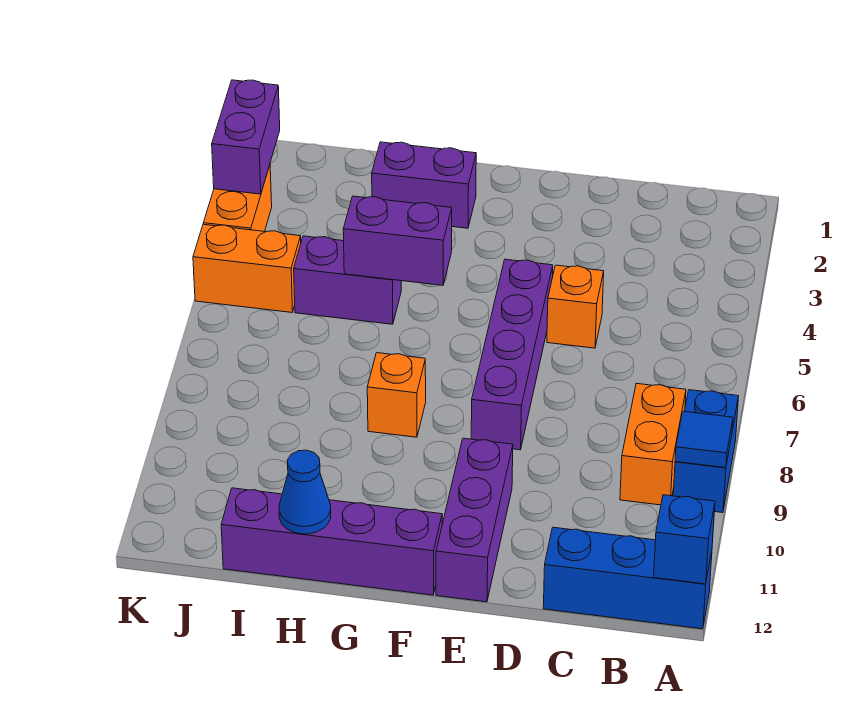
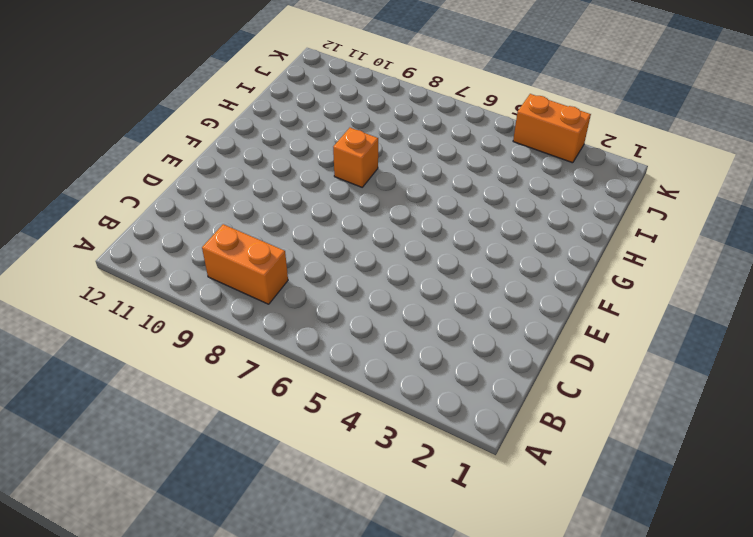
none -> blue brick A8:A9 level 1
none -> blue brick A12:C12 level 1
none -> orange brick D5 level 1

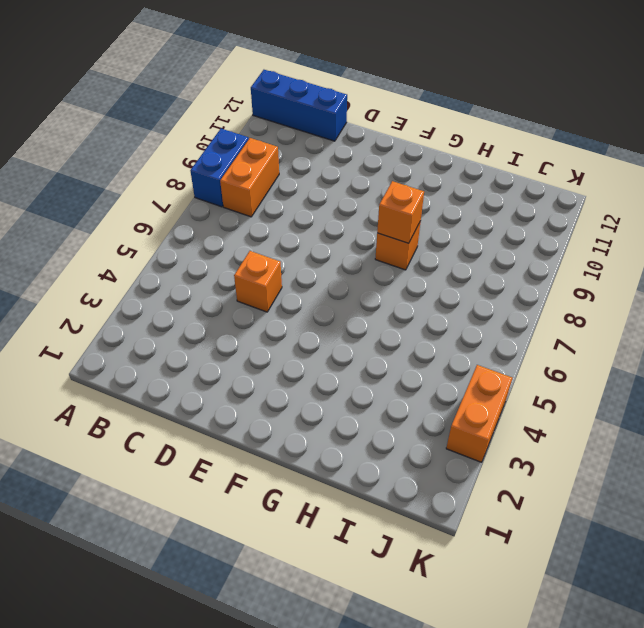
orange brick G8 level 2 -> none
none -> purple brick E5:E8 level 1
none -> purple brick E10:E12 level 1
none -> purple brick F12:I12 level 1

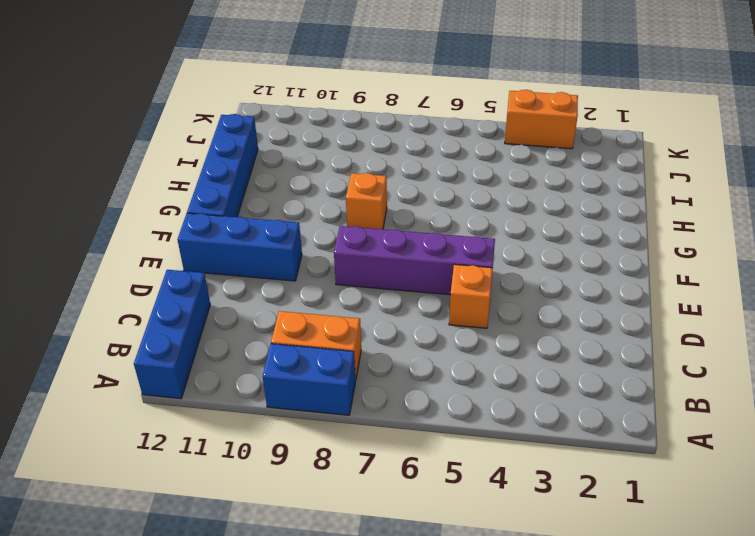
blue brick E10:E12 level 1 -> purple brick E10:E12 level 1
blue brick F12:I12 level 1 -> purple brick F12:I12 level 1
none -> purple brick G2:H2 level 1
none -> purple brick H5:I5 level 1
none -> orange brick J5:K5 level 1

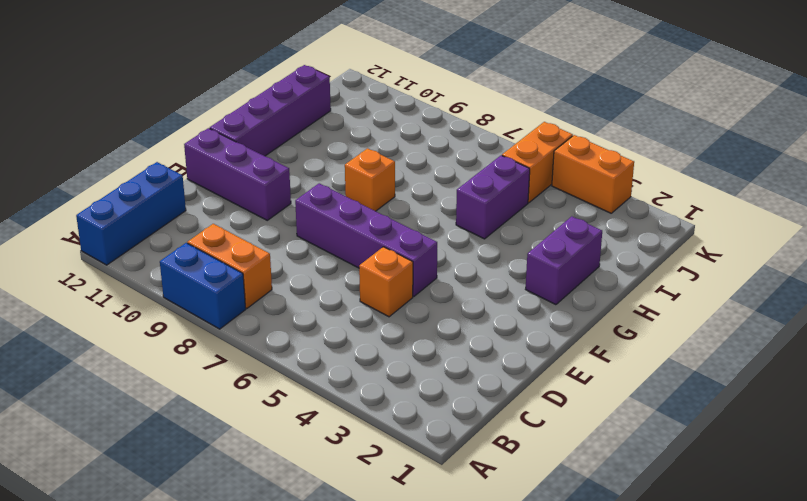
none -> blue tile A9 level 2
none -> blue brick A12 level 2
none -> purple brick G5:H5 level 2

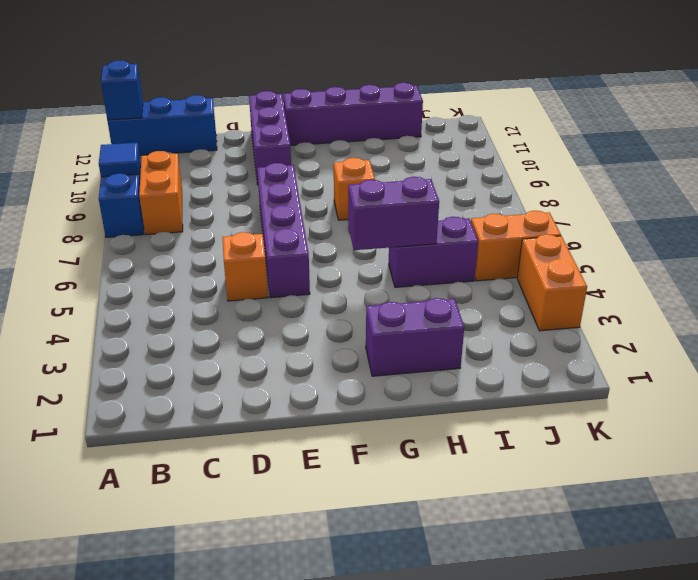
none -> blue cone H12 level 2
none -> purple brick K2:K3 level 2

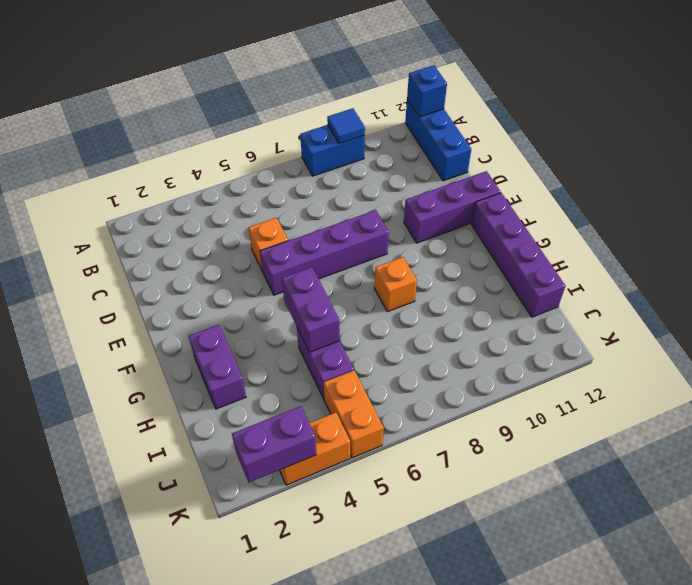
none -> orange brick B8:B9 level 1
none -> blue cone H12 level 2

